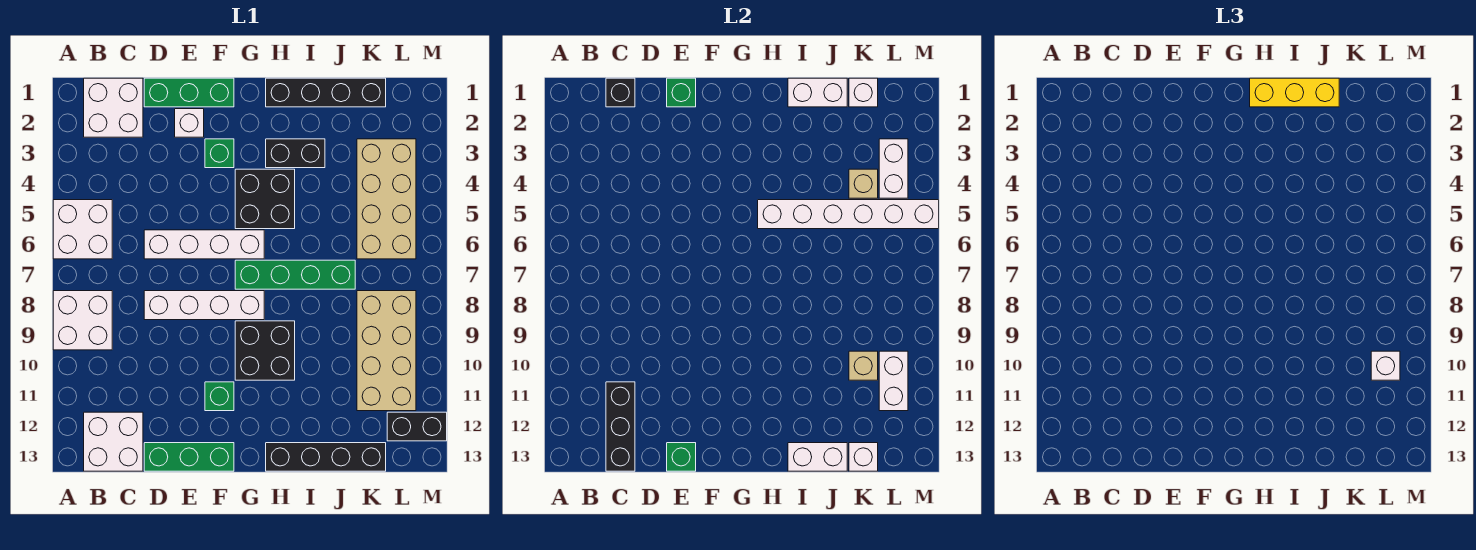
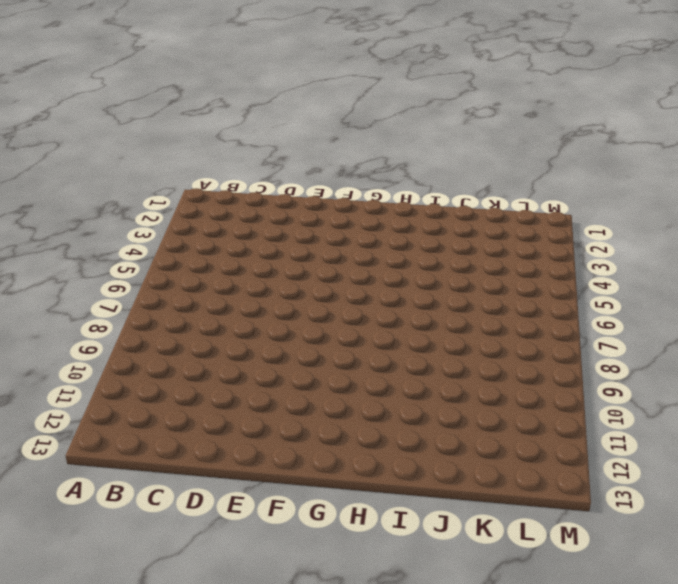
none -> white brick A5:B6 level 1
none -> white brick A8:B9 level 1
none -> white brick B1:C2 level 1
none -> white brick B12:C13 level 1

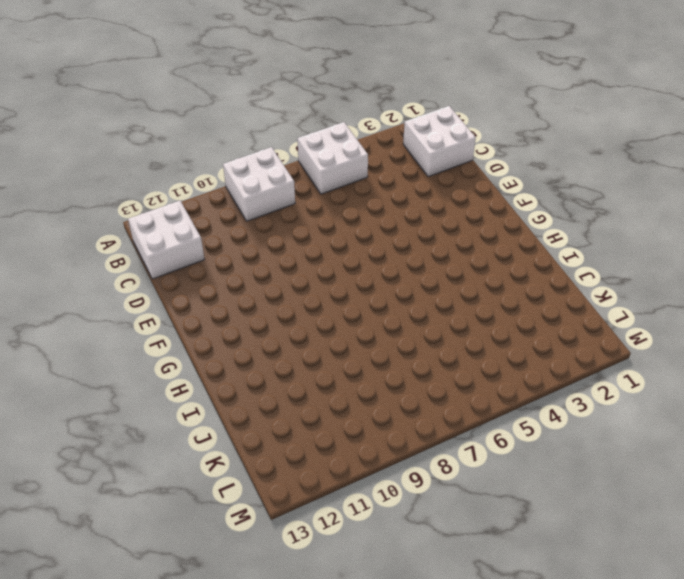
none -> green brick D1:F1 level 1
none -> white brick D6:G6 level 1
none -> white brick D8:G8 level 1
none -> green brick D13:F13 level 1

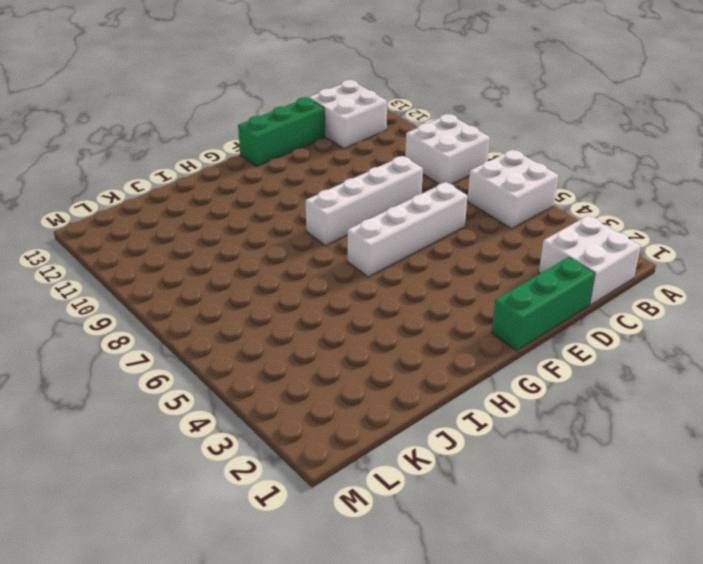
none -> white brick E2 level 1
none -> green brick F3 level 1
none -> green brick F11 level 1
none -> black brick G4:H5 level 1

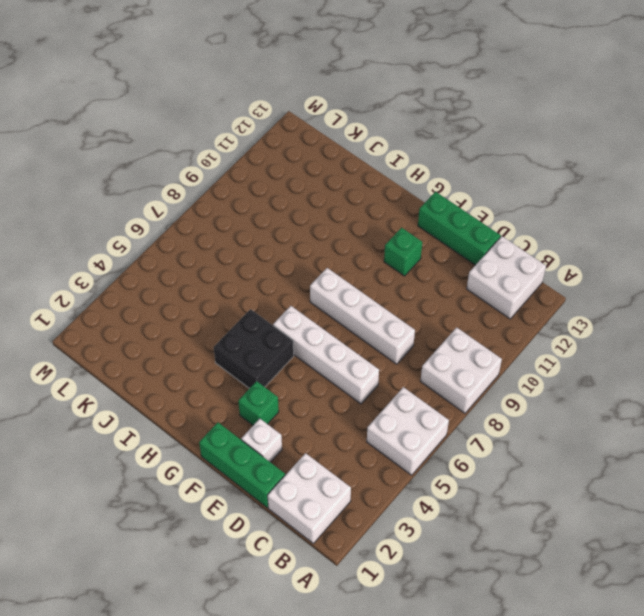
none -> green brick G7:J7 level 1
none -> black brick G9:H10 level 1
none -> black brick H1:K1 level 1
none -> black brick H3:I3 level 1

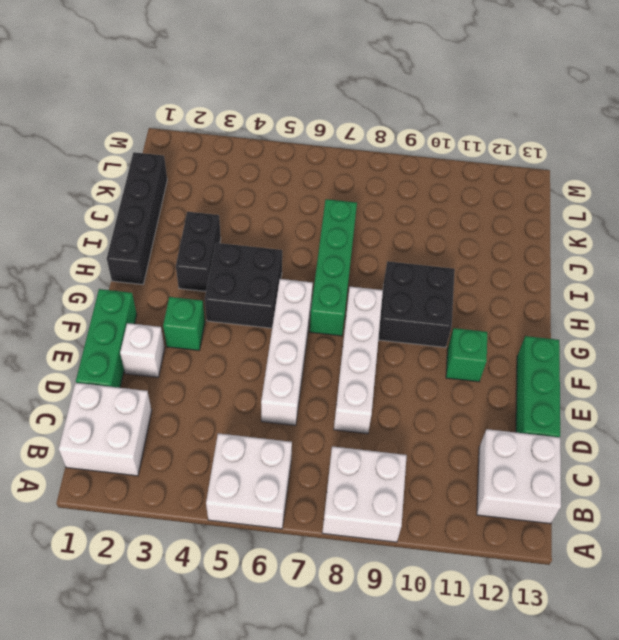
none -> black brick H13:K13 level 1
none -> tan brick K3:L6 level 1
none -> tan brick K8:L11 level 1
none -> black brick L12:M12 level 1

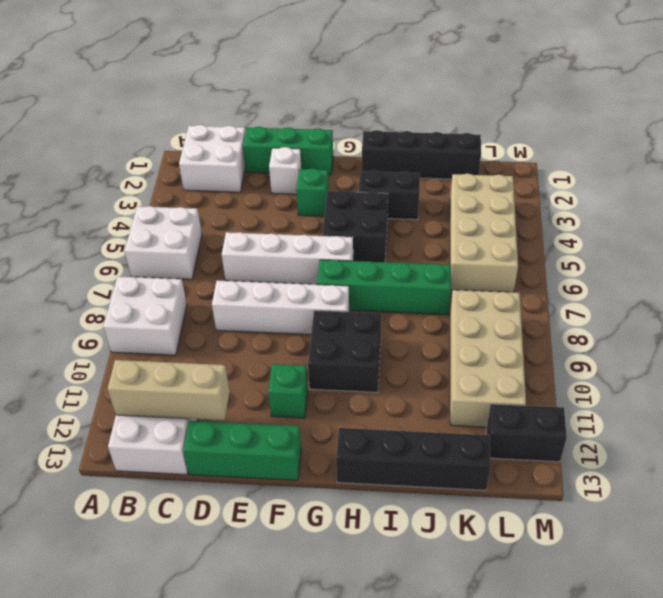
tan brick B12:D12 level 2 -> black brick C11:C13 level 2
none -> black brick C1 level 2
none -> green brick E1 level 2
none -> green brick E13 level 2
none -> white brick H5:M5 level 2

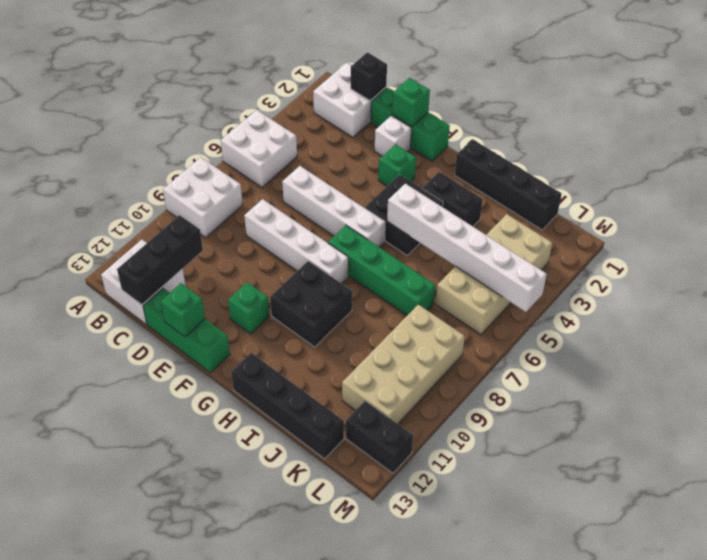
none -> white brick I1:J1 level 2
none -> white brick I13:J13 level 2
none -> white brick K1 level 2
none -> tan brick K4 level 2

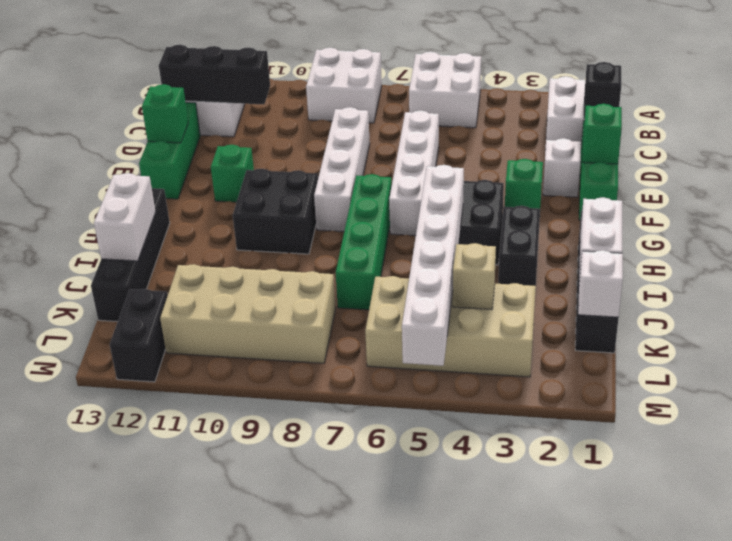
none -> tan brick K10 level 2
none -> white brick K13 level 2
none -> white brick L3:L4 level 2
none -> white brick L10:L11 level 2

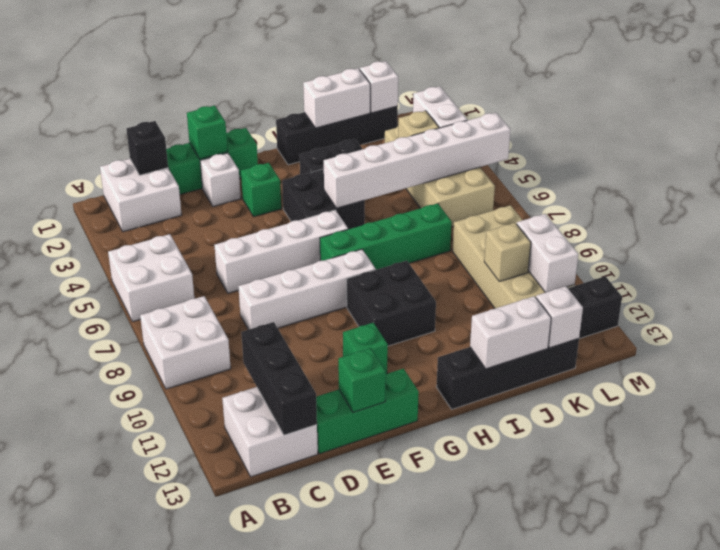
none -> yellow brick H1:J1 level 3
none -> white brick L10 level 3

